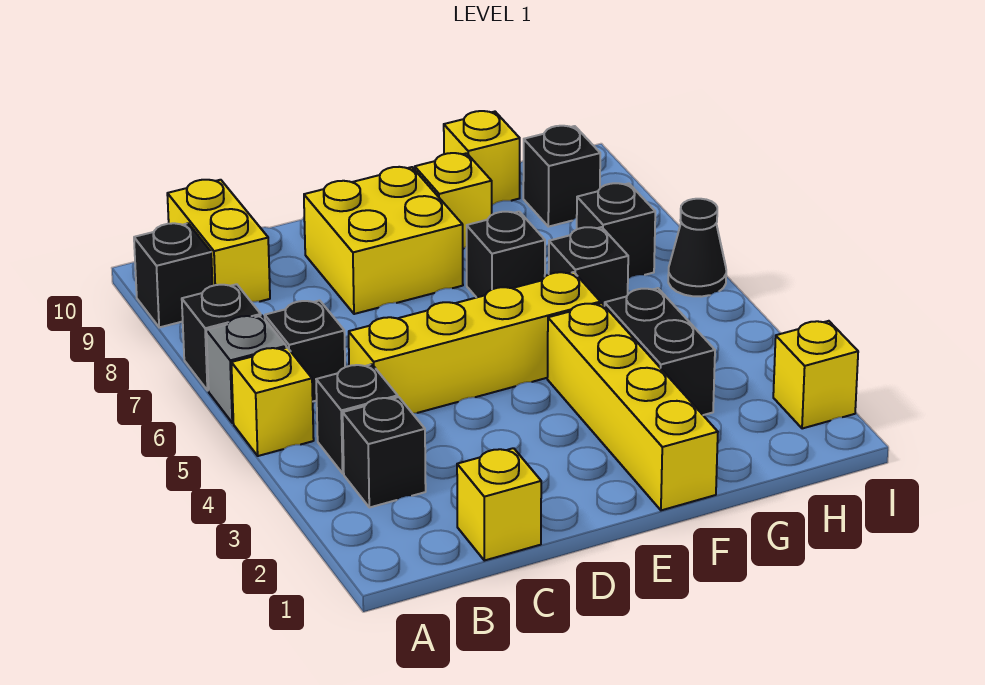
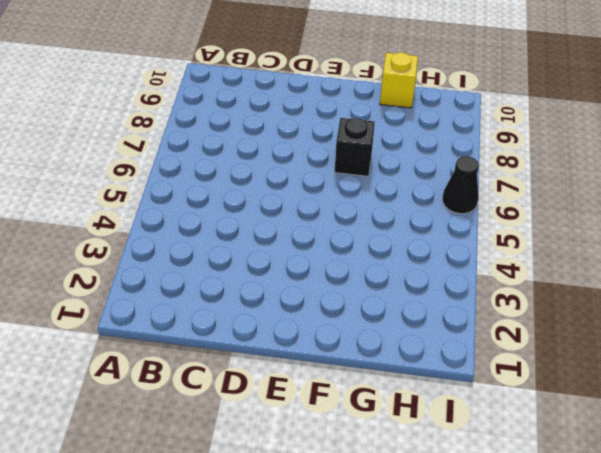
none -> yellow brick A5 level 1
none -> grey brick A6 level 1
none -> black brick A7 level 1

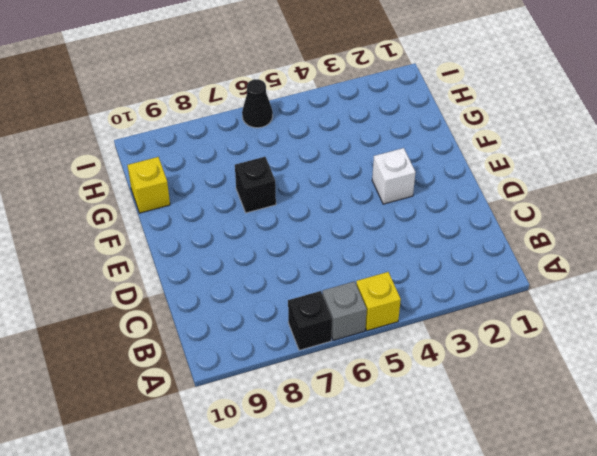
white brick E3 level 1 -> none
none -> black brick A9 level 1
none -> black brick B3 level 1
none -> black brick B4 level 1

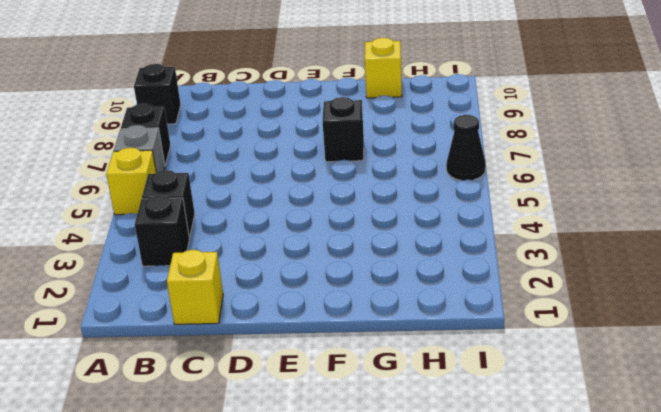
none -> black brick B6 level 1
none -> yellow brick B9:B10 level 1
none -> yellow brick C5:F5 level 1

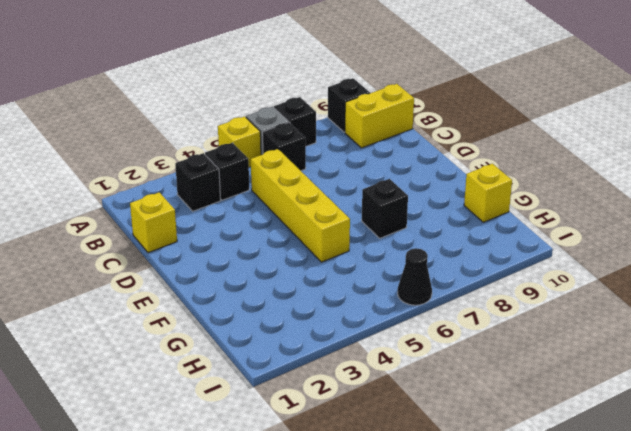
none -> yellow brick D8:E9 level 1
none -> yellow brick F1:F4 level 1
none -> yellow brick F9 level 1

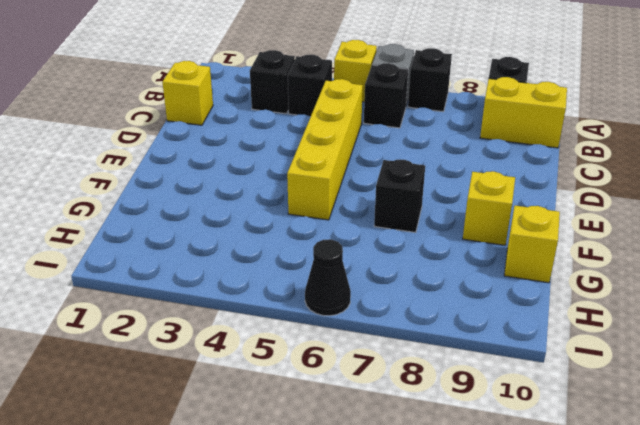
none -> yellow brick D8:E9 level 1
none -> yellow brick F1:F4 level 1
none -> black brick G3:G4 level 1

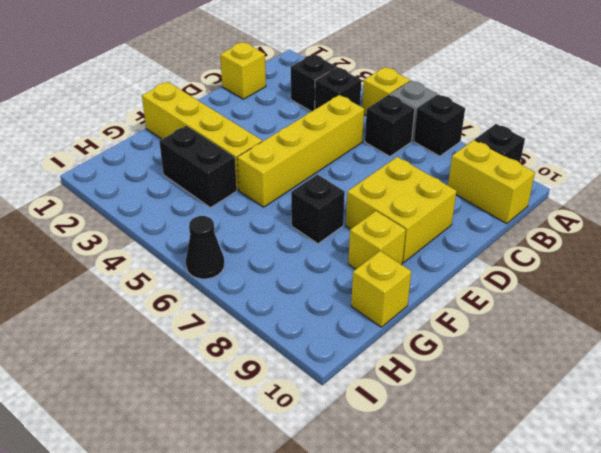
none -> black brick G6 level 1
none -> black brick H7 level 1
none -> black brick H9 level 1

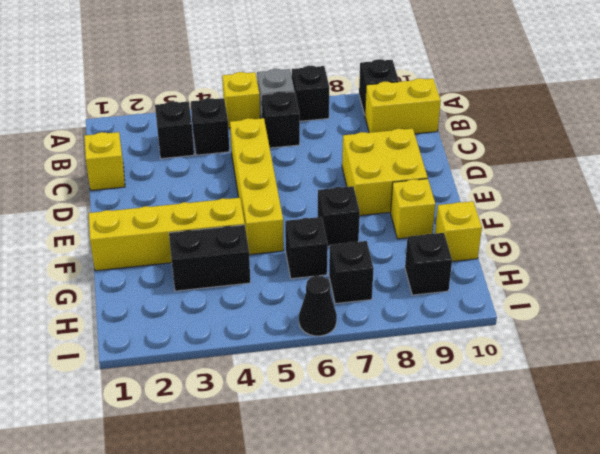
none -> yellow brick I2 level 1

